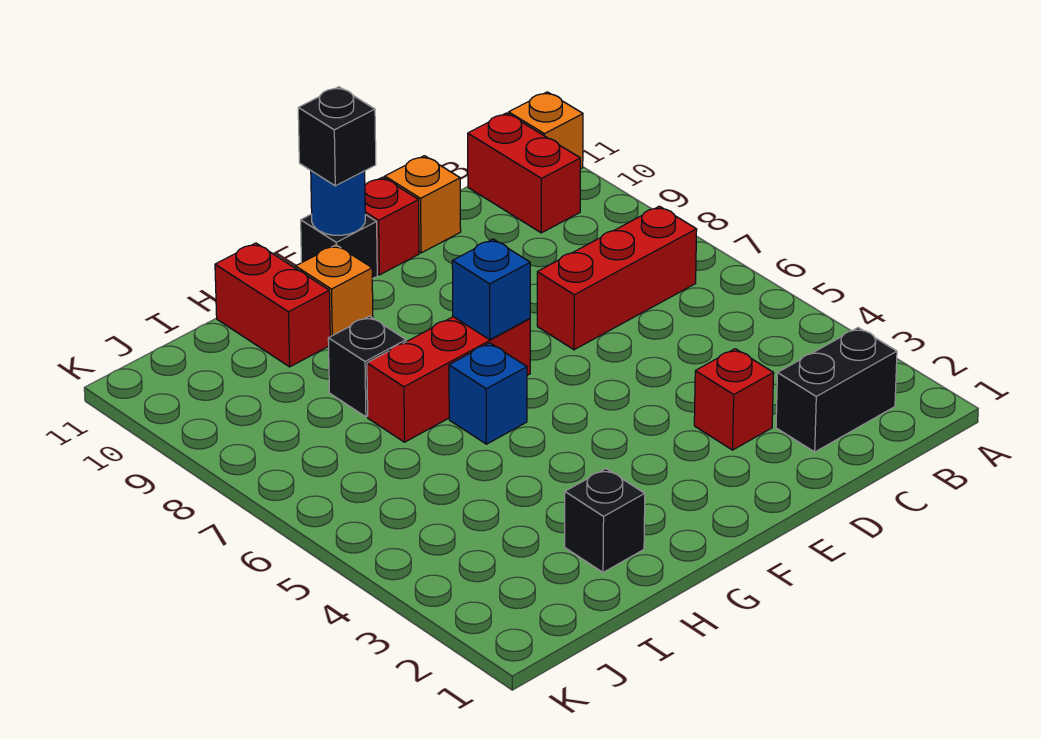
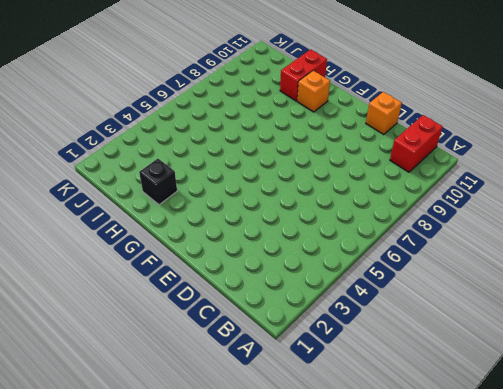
none -> orange brick A11 level 1
none -> black brick B2:C2 level 1
none -> red brick B7:D7 level 1

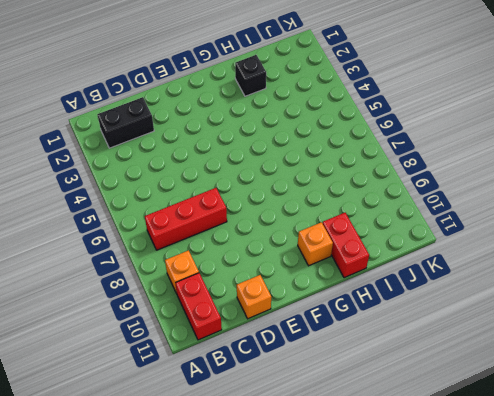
orange brick B9 level 1 -> orange brick A11 level 1
none -> red brick D3 level 1
none -> red brick E11 level 1
none -> red brick F7:H7 level 1

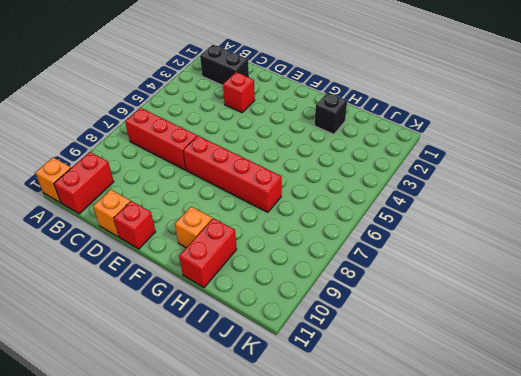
red brick E7:H7 level 1 -> red brick F7:H7 level 1
none -> black brick F11 level 1
none -> blue brick G6 level 1
none -> black brick H8 level 1

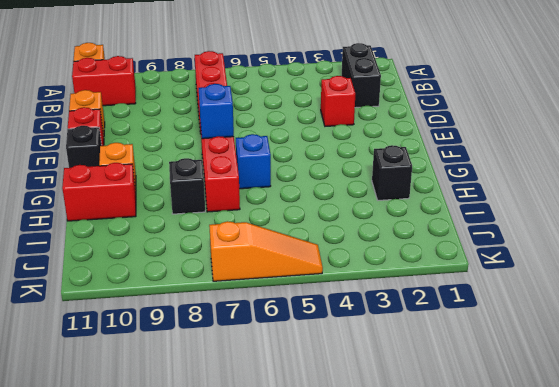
orange slope K5:K7 level 1 top 7 -> none
none -> blue round brick F11 level 2
none -> black brick F11 level 3

